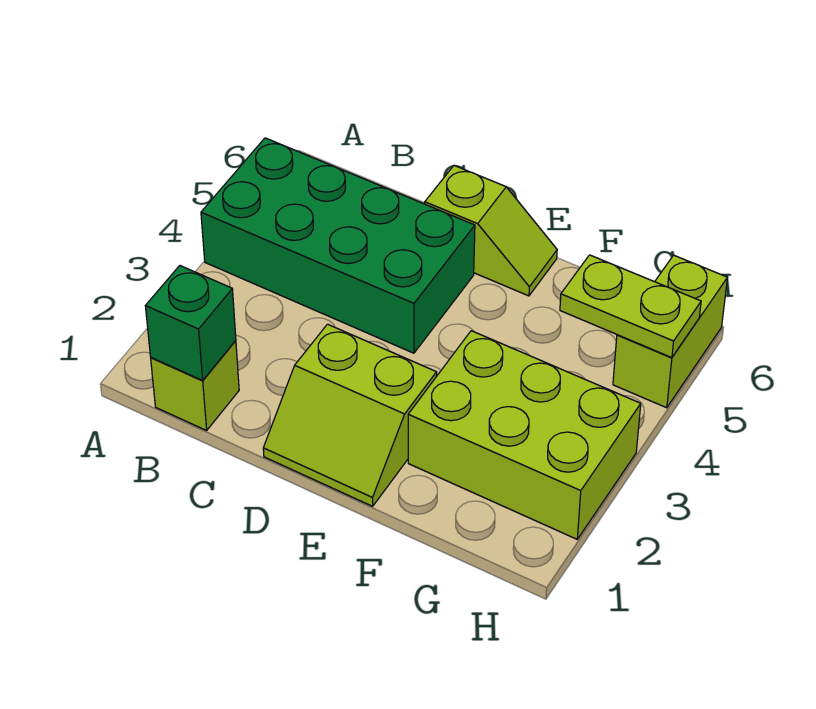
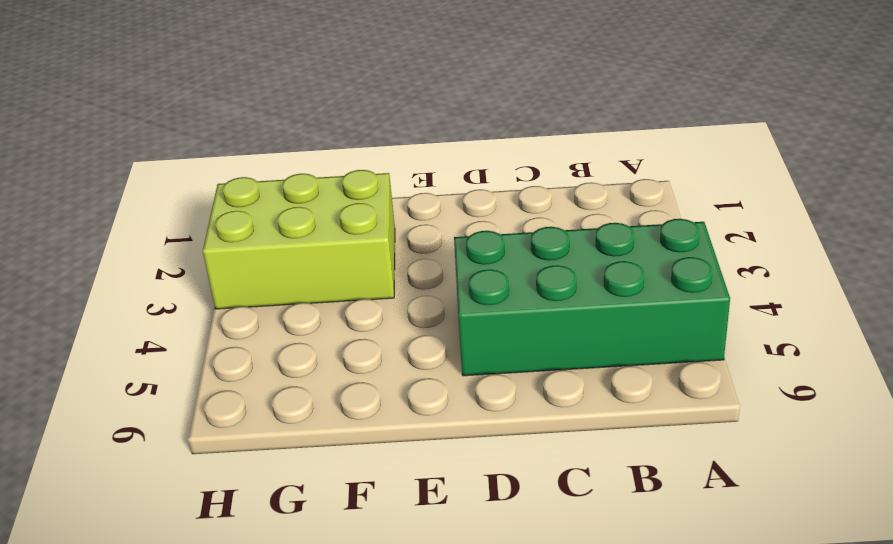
none -> lime brick B1 level 1
none -> lime slope D1:E2 level 1 top 2

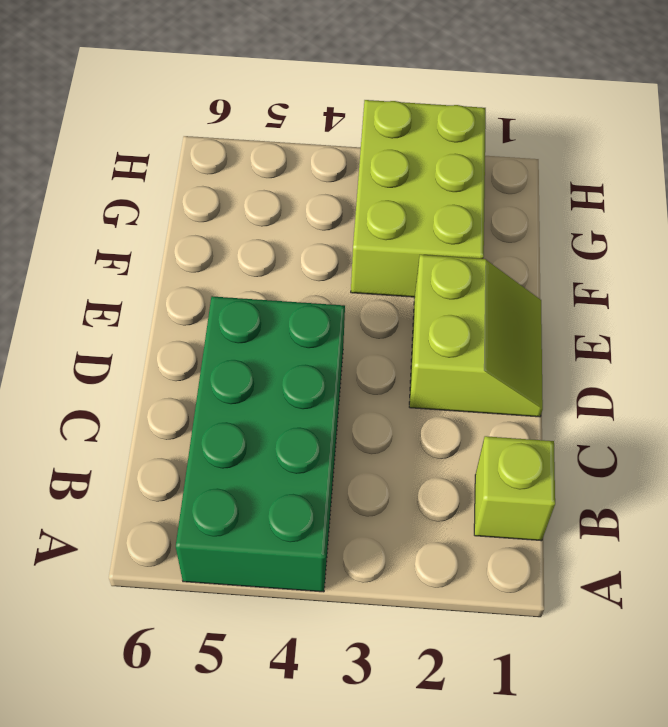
none -> lime slope D6:E6 level 1 top D
none -> lime brick H5:H6 level 1

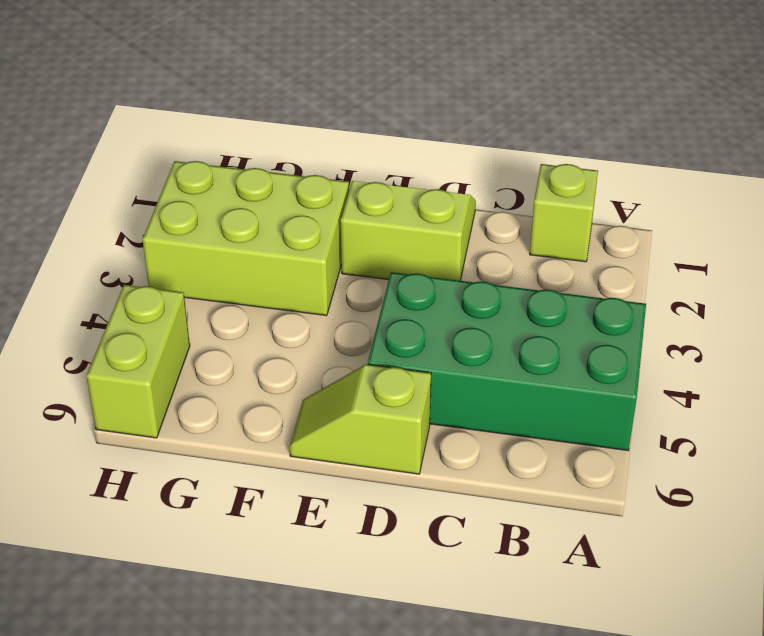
none -> green brick B1 level 2
none -> lime plate G5:H5 level 2

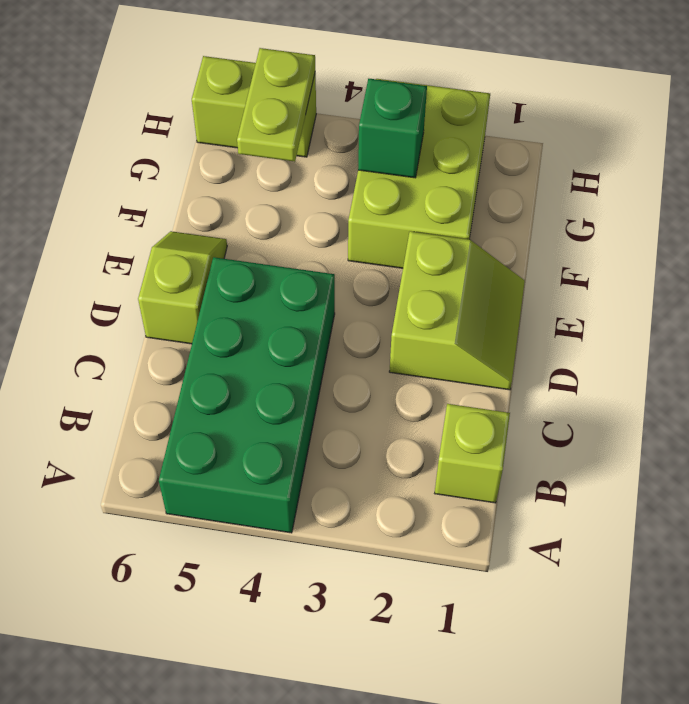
green brick G3 level 2 -> green brick B1 level 2

